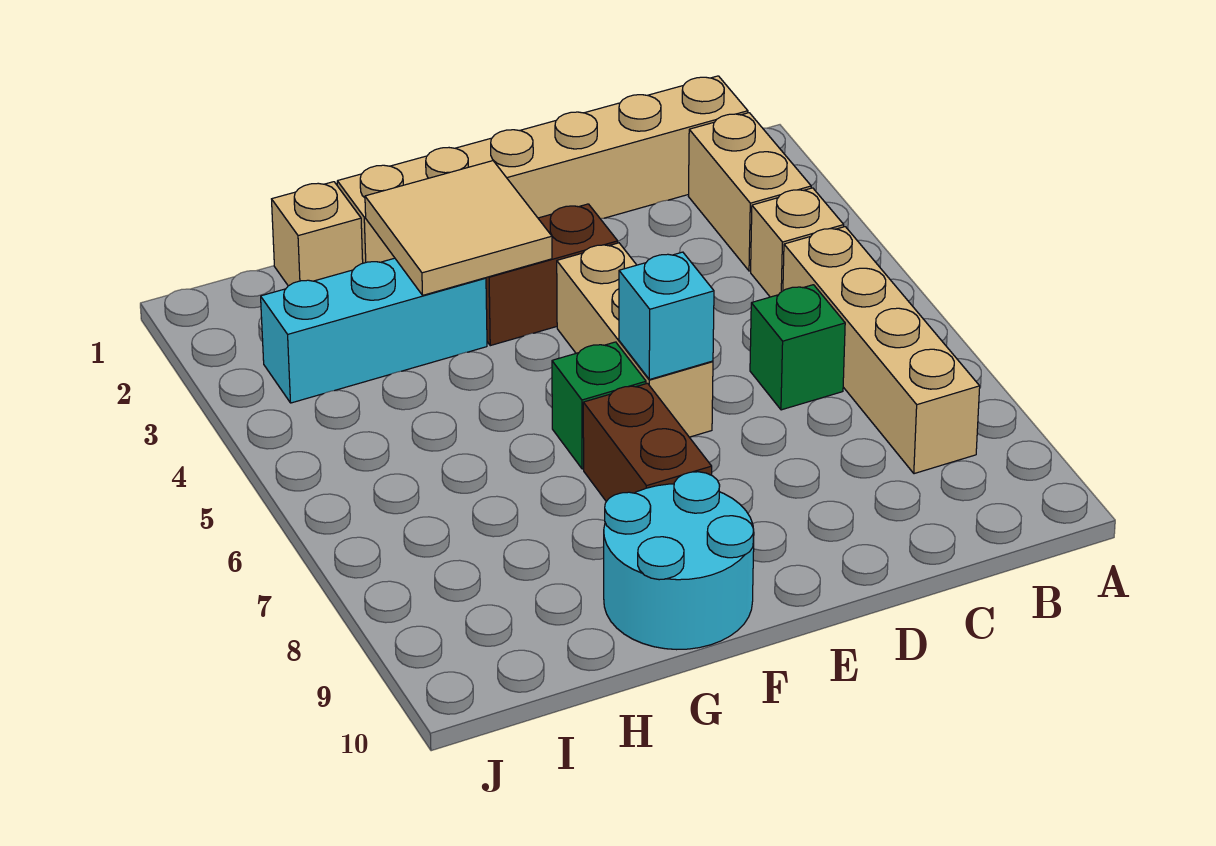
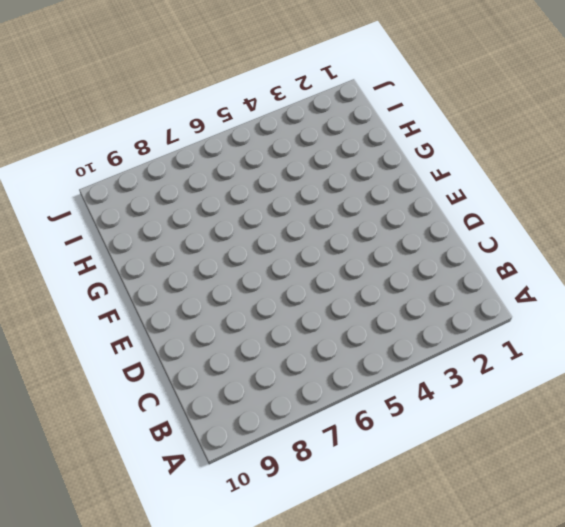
none -> tan brick B1:G1 level 1
none -> tan brick B2:B3 level 1
none -> tan brick B4 level 1

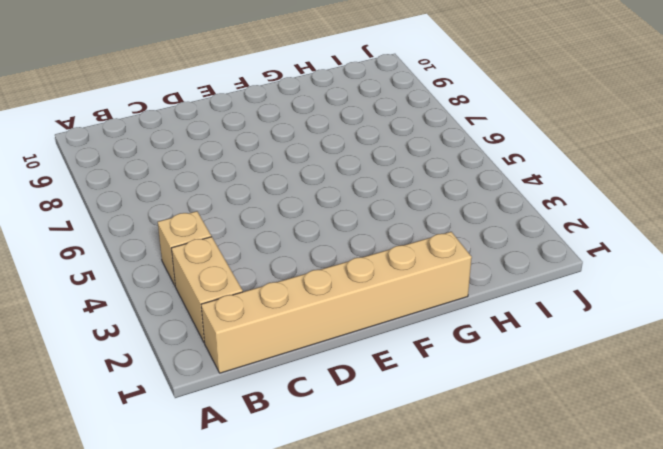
none -> tan brick B5:B8 level 1
none -> green brick C6 level 1
none -> brown brick E3:F3 level 1

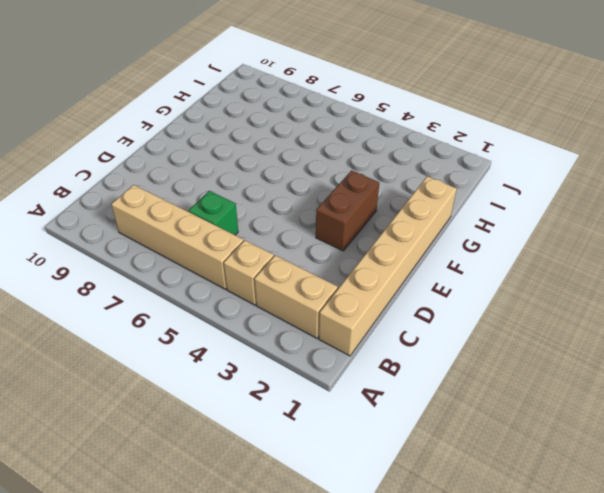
none -> tan brick E4:E6 level 1
none -> green brick F6 level 1
none -> brown brick F7:F8 level 1

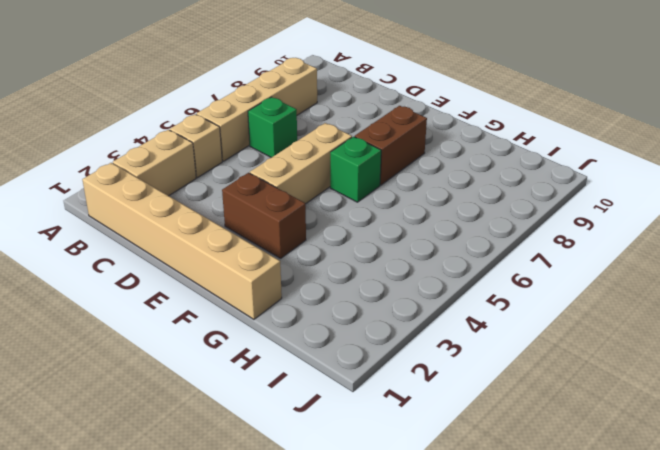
none -> cyan round brick F9:G10 level 1
none -> cyan brick G3:I3 level 1
none -> tan brick H1 level 1

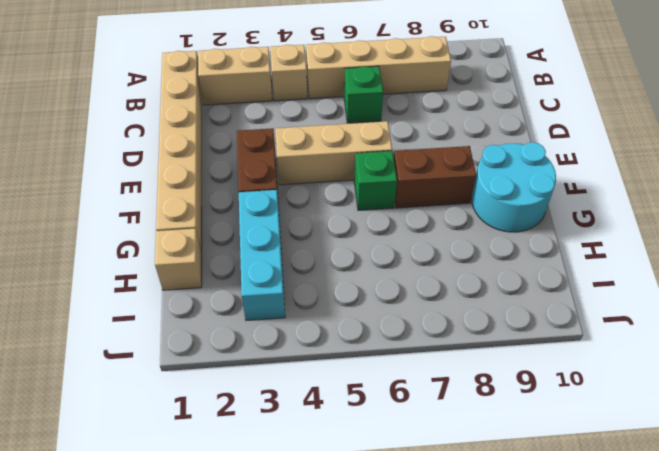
none -> cyan brick E6 level 2
none -> tan tile F2:G3 level 2

